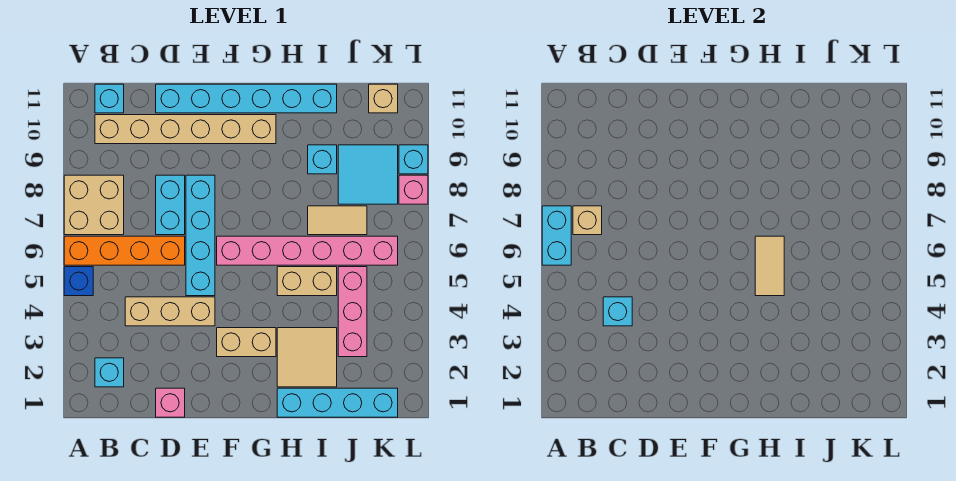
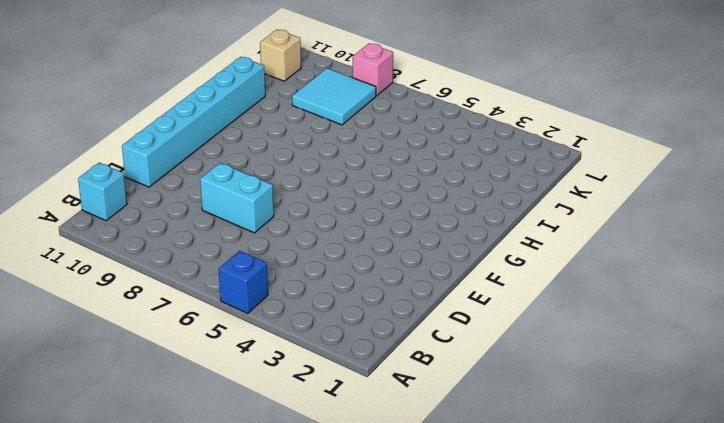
none -> orange brick A6:D6 level 1
none -> tan brick A7:B8 level 1
none -> cyan brick B2 level 1

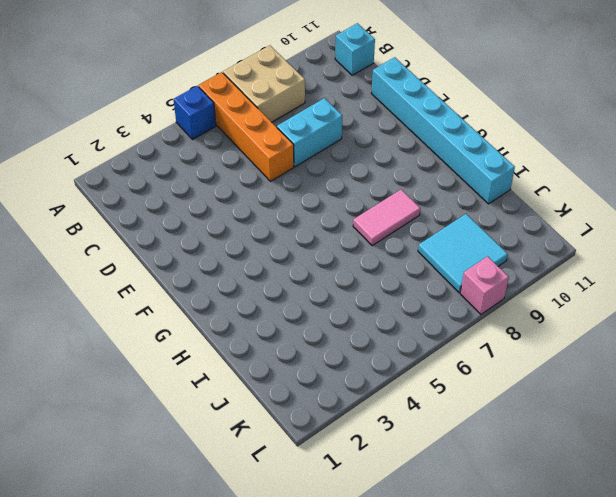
pink tile H7:H8 level 1 -> none
none -> cyan brick B2 level 1
none -> tan brick B10:G10 level 1
none -> tan brick C4:E4 level 1

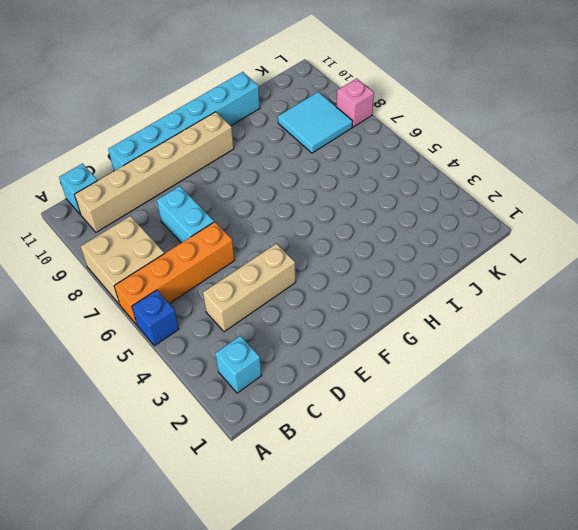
none -> pink brick D1 level 1
none -> cyan brick E5:E8 level 1
none -> tan brick F3:G3 level 1

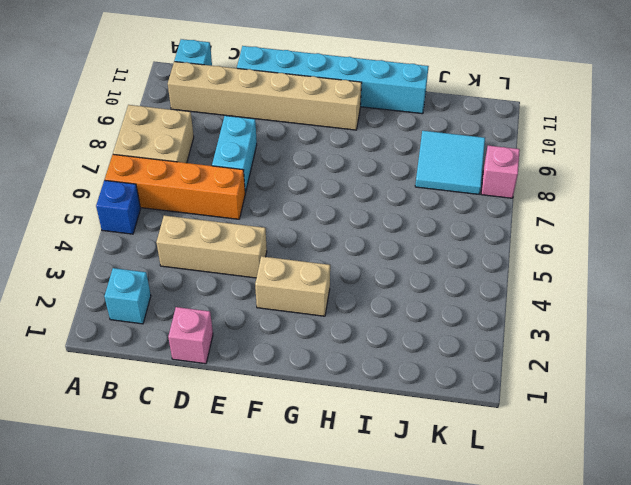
none -> cyan brick E5:E8 level 1
none -> pink brick F6:K6 level 1
none -> cyan brick H1:K1 level 1

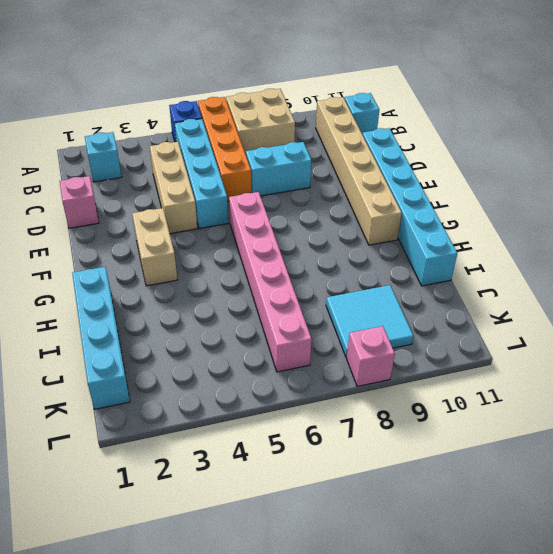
cyan brick B5:E5 level 1 -> cyan brick E5:E8 level 1
none -> tan tile H2:I3 level 1
none -> tan brick H5:I5 level 1
none -> tan tile I7:J7 level 1

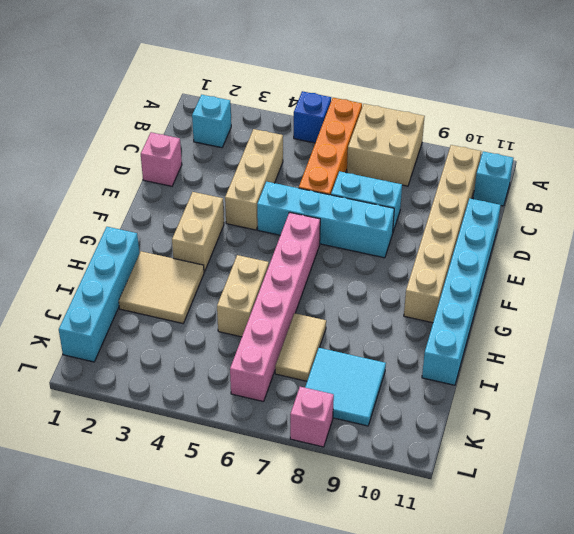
none -> cyan brick I9 level 1
none -> pink brick J3:J5 level 1
none -> tan brick K11 level 1

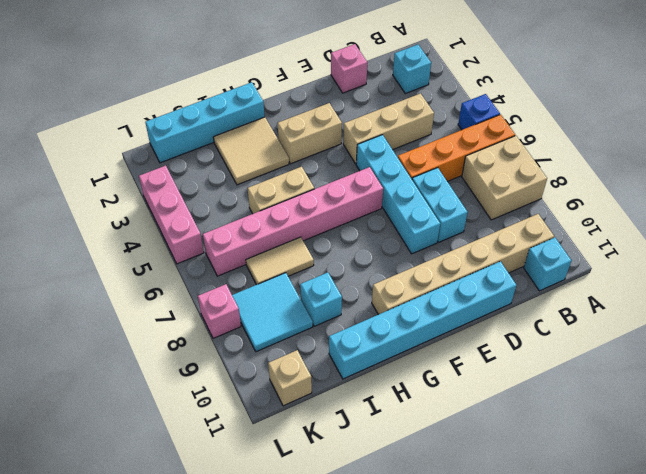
pink brick L3:L5 level 1 -> pink brick J3:J5 level 1
none -> cyan brick L9 level 1
none -> cyan brick A6:A7 level 2
none -> tan brick B7 level 2

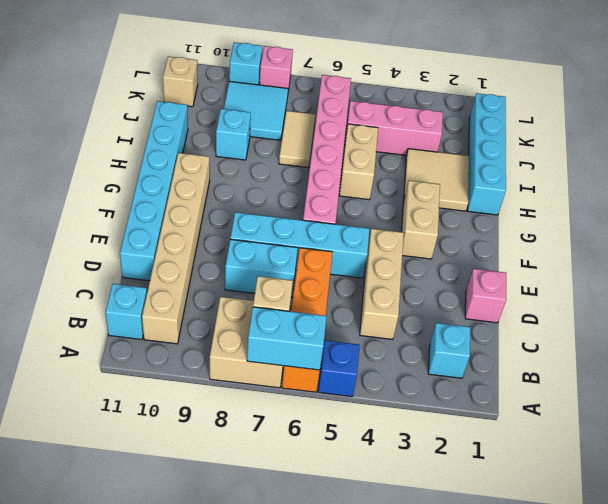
none -> cyan brick C4 level 2
none -> tan tile H5:H6 level 2

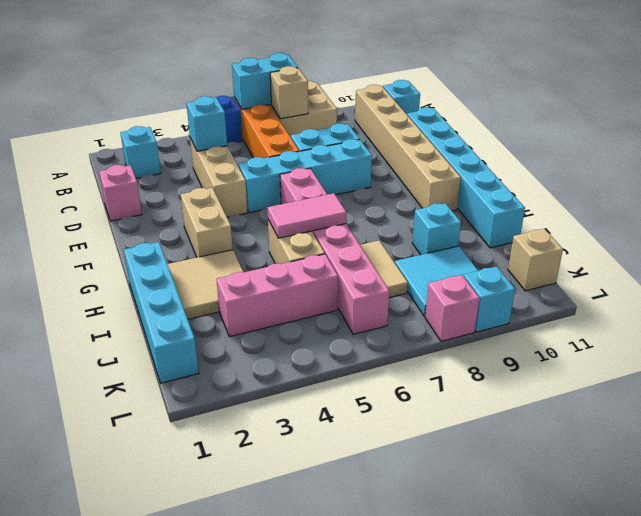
pink tile H5:H6 level 2 -> tan tile H5:H6 level 2

